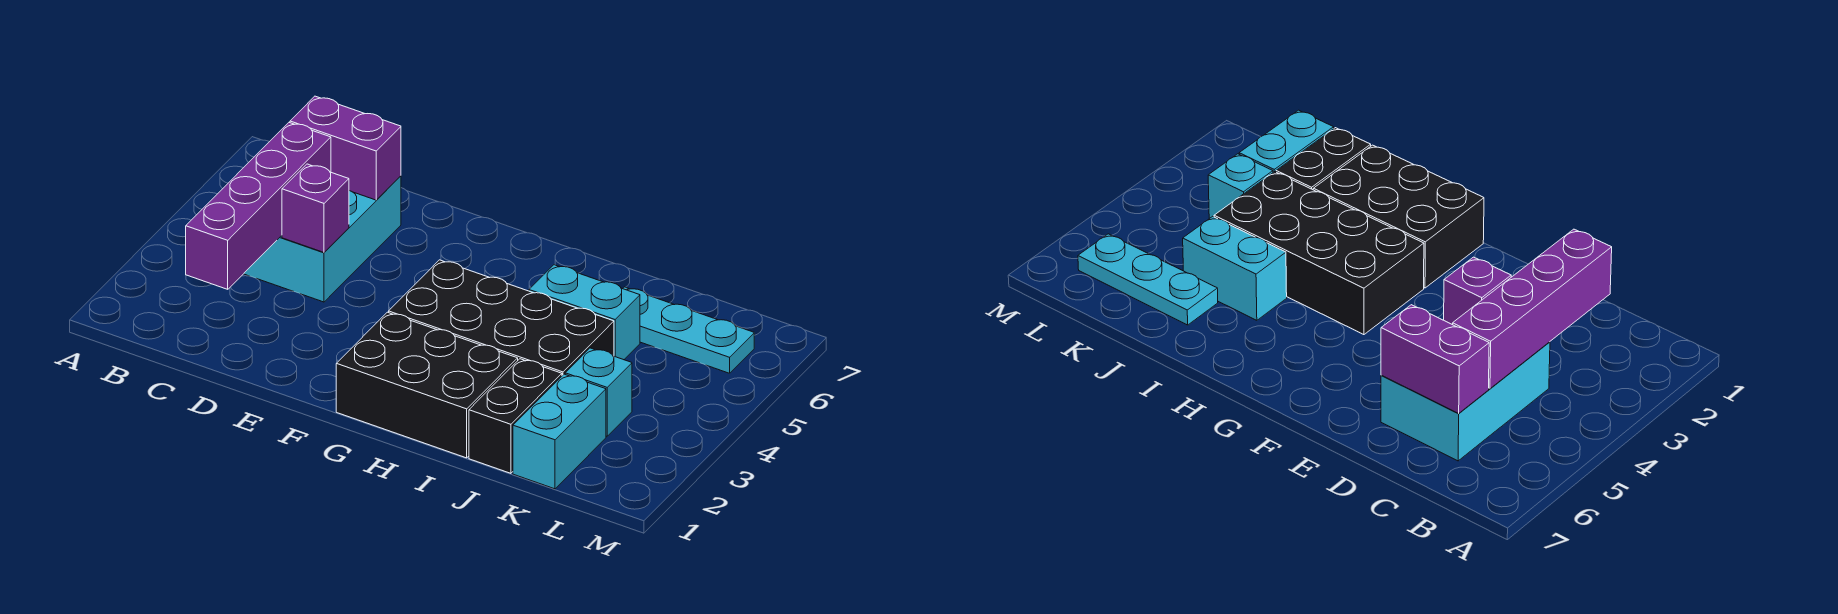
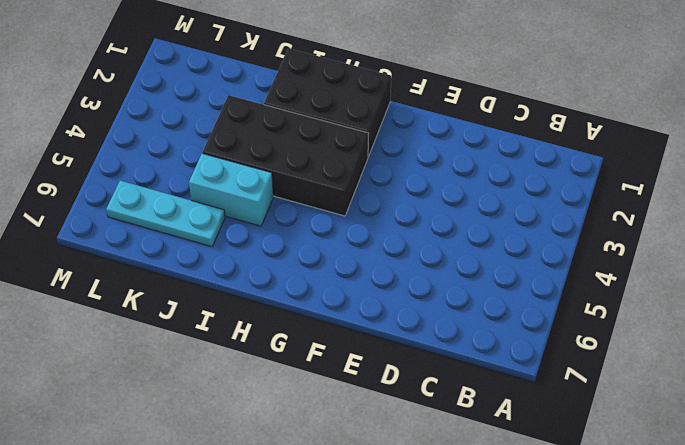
none -> cyan brick C4:D6 level 1
none -> black brick J1:J2 level 1

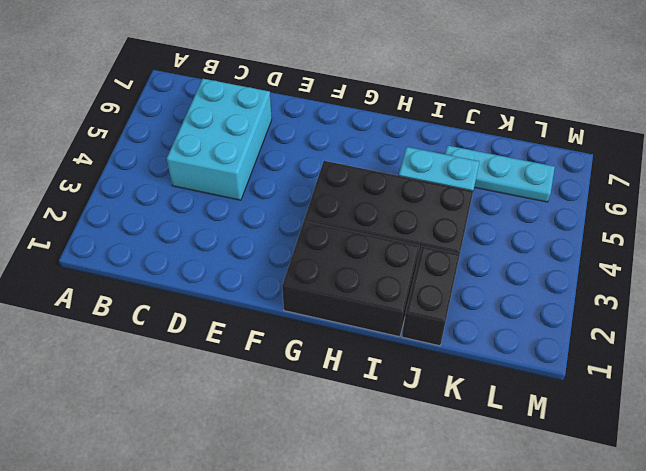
none -> cyan brick K1:K2 level 1
none -> cyan brick K3 level 1

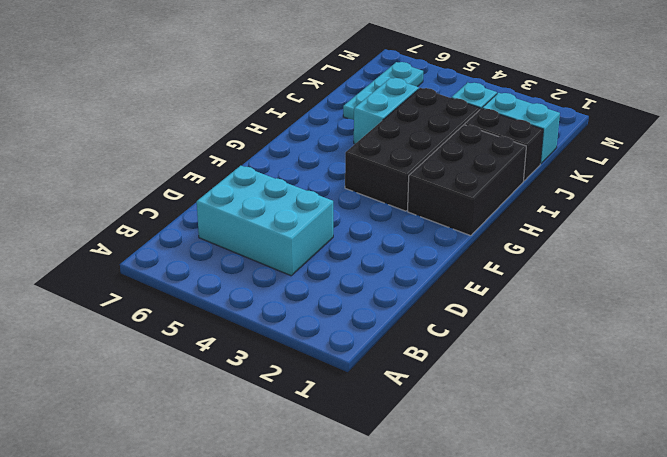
none -> purple brick C2:C5 level 2
none -> purple brick C6:D6 level 2

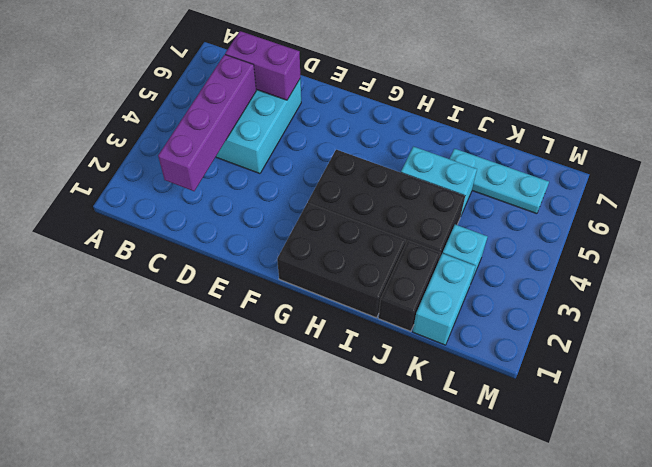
none -> purple brick D4 level 2

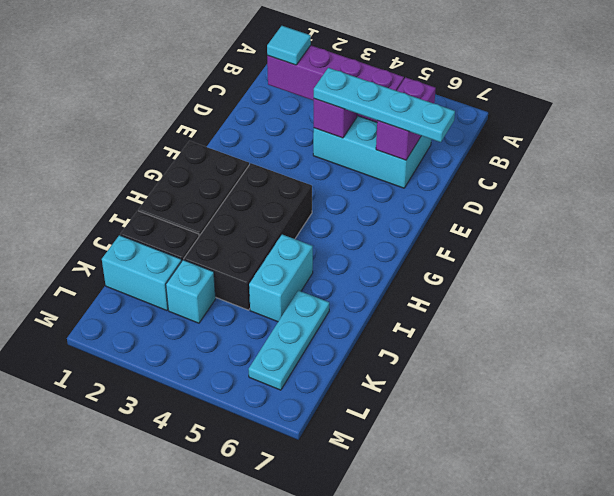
cyan tile C2 level 3 -> none
cyan plate D4:D7 level 3 -> none

